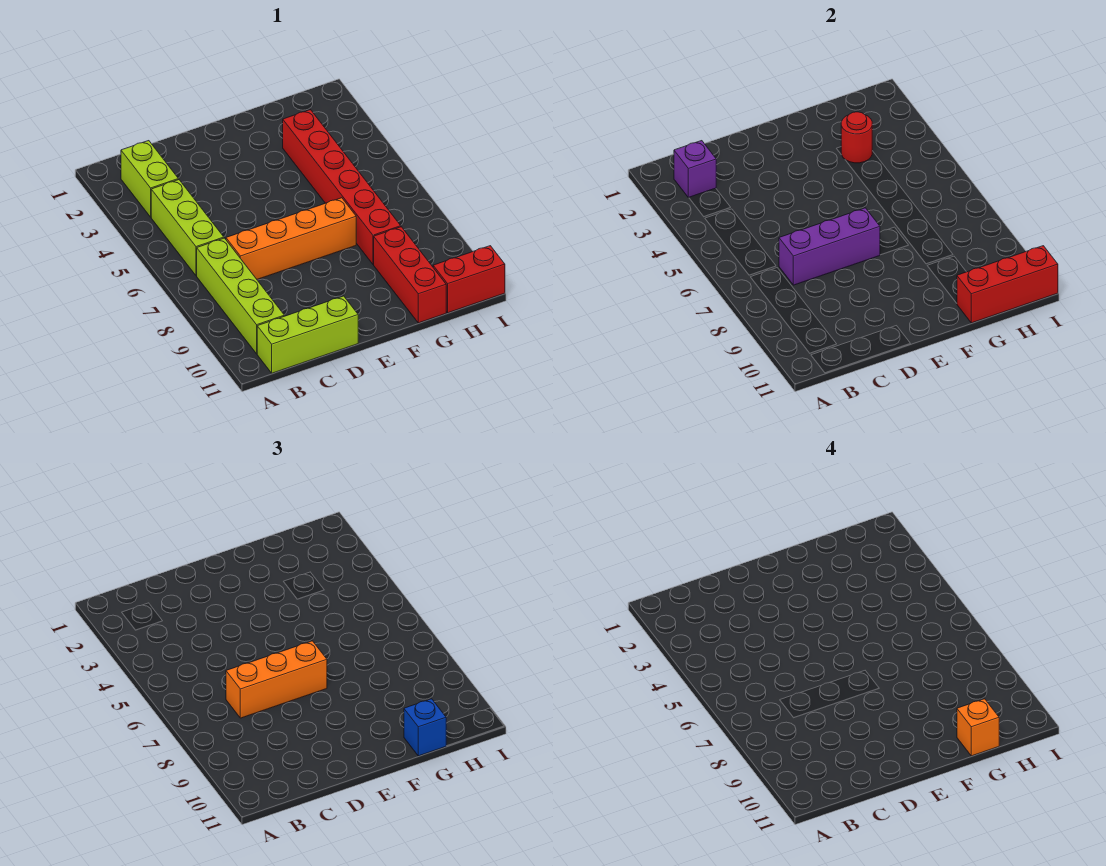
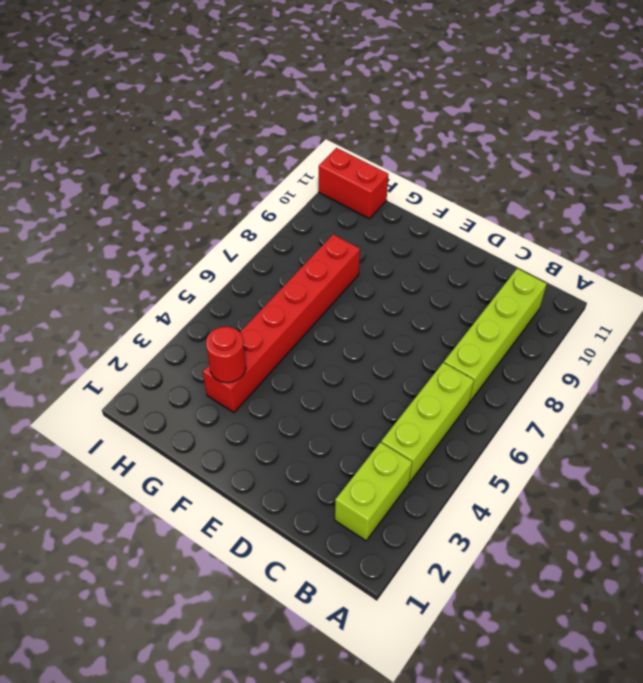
none -> lime brick B11:D11 level 1
none -> orange brick C7:F7 level 1
none -> red brick G9:G11 level 1

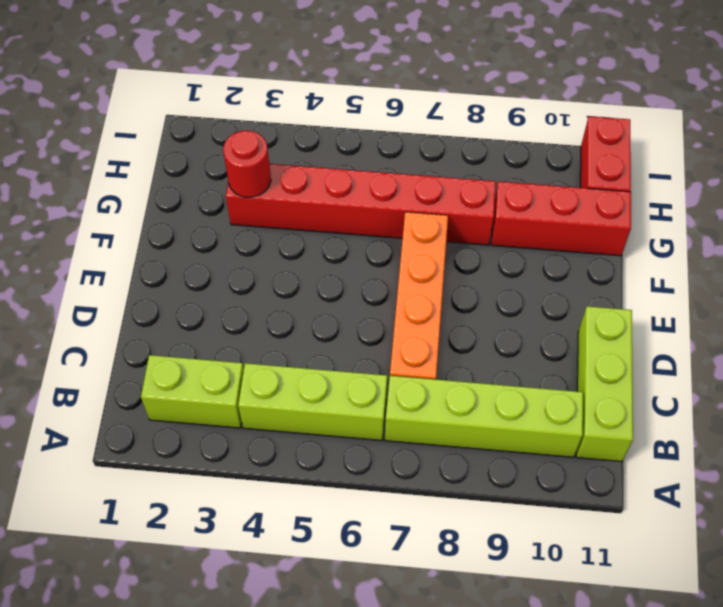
none -> purple brick B2 level 2
none -> purple brick C7:E7 level 2
none -> red brick G11:I11 level 2

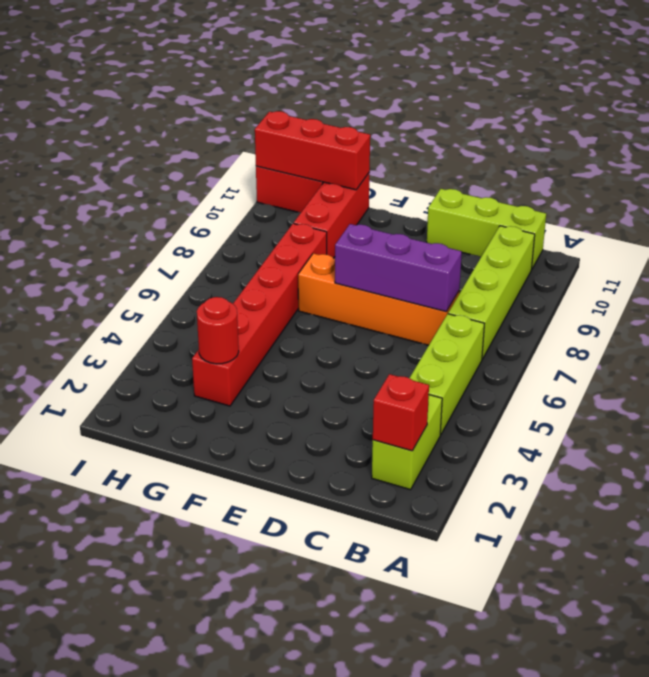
red brick B2 level 2 -> purple brick B2 level 2
none -> orange brick C7:E7 level 3
none -> blue brick G11 level 3
none -> orange brick G11 level 4

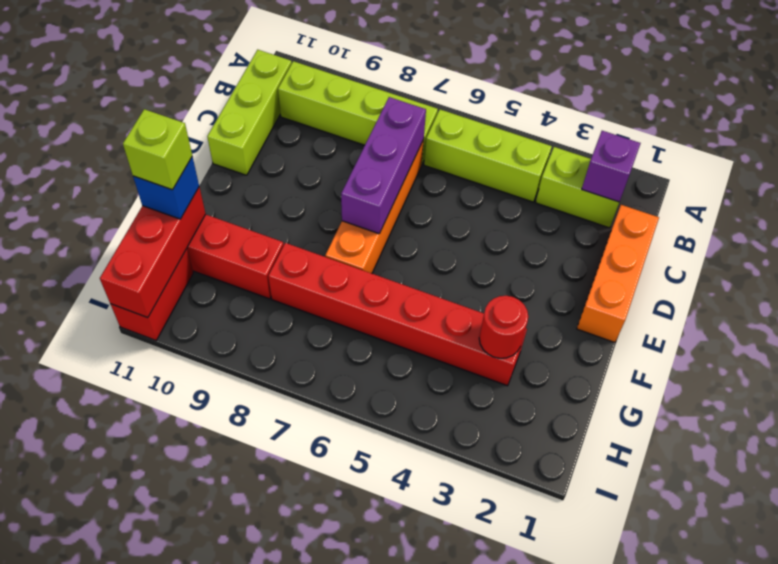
orange brick C1:E1 level 1 -> orange brick C7:E7 level 3
lime brick G11 level 4 -> orange brick G11 level 4

